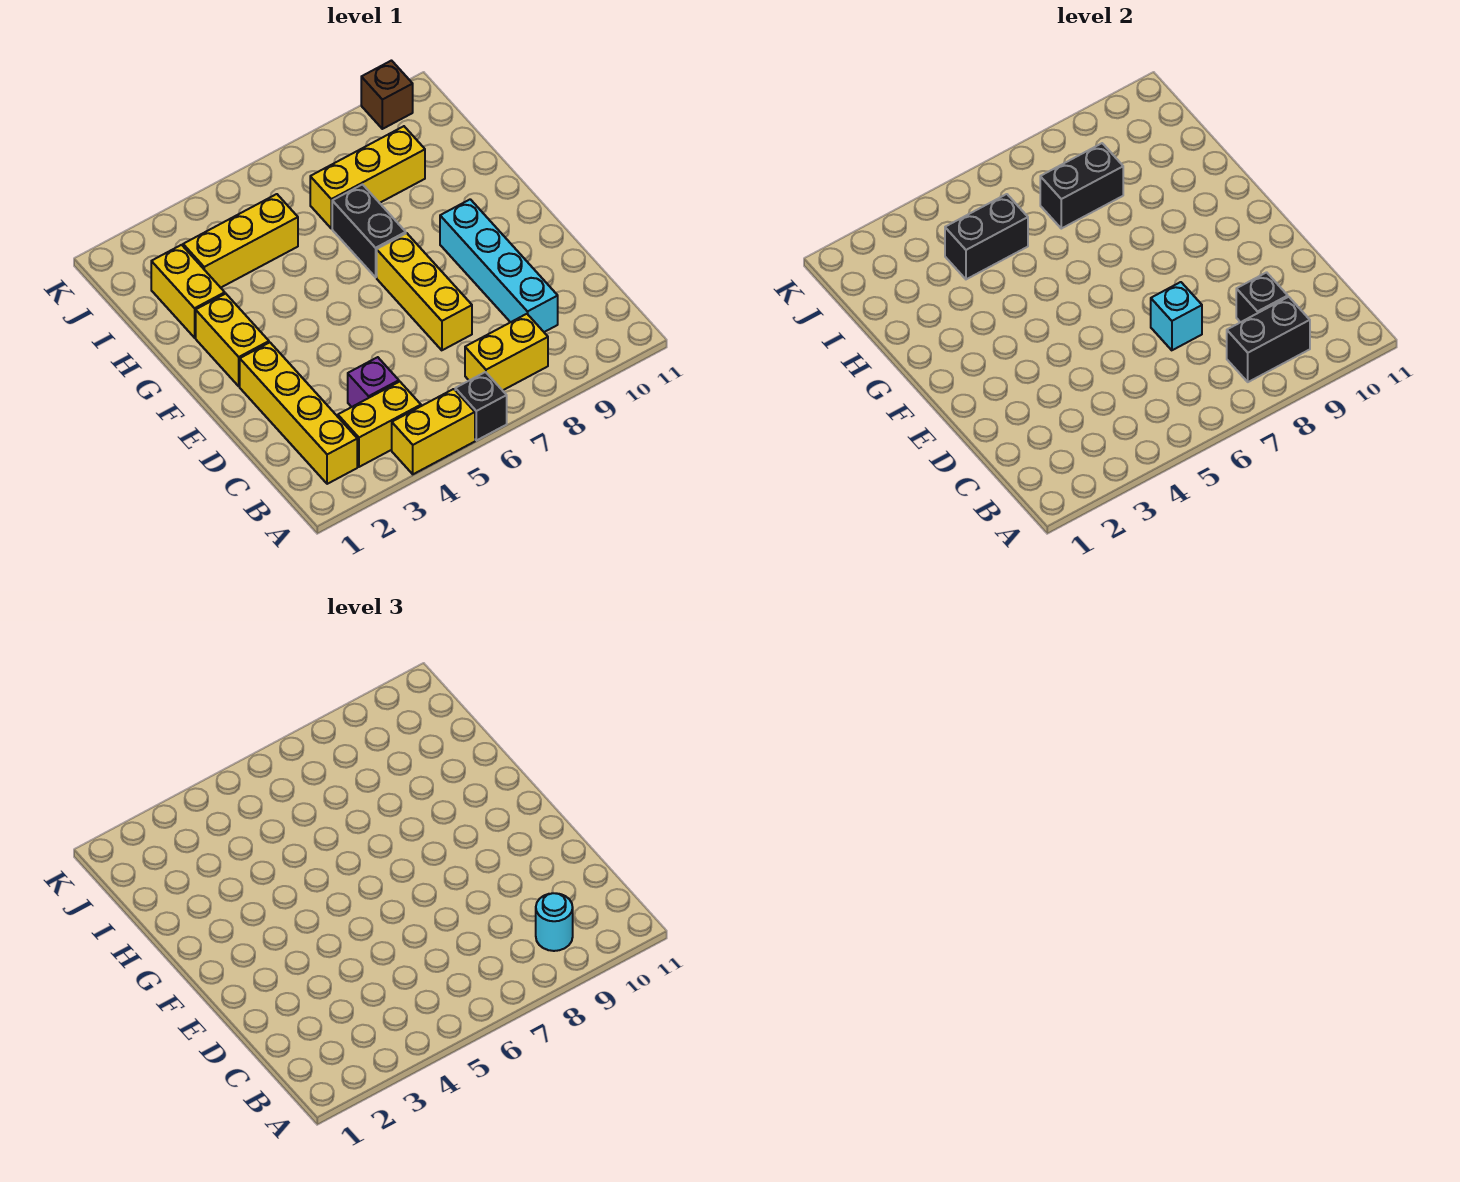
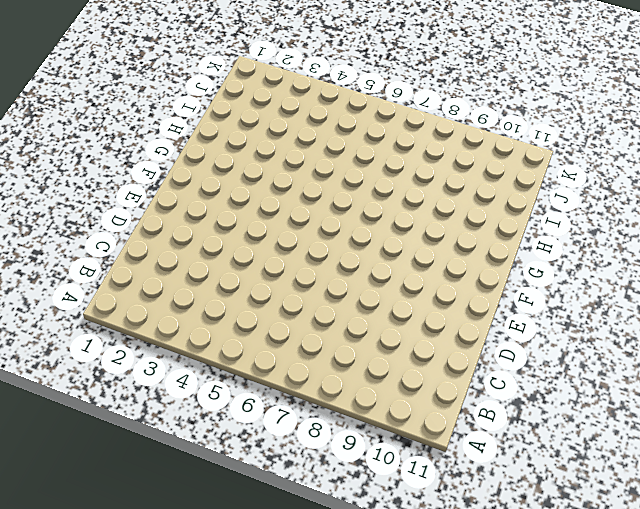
none -> yellow brick A4:A5 level 1
none -> black brick A6 level 1
none -> yellow brick B2:E2 level 1

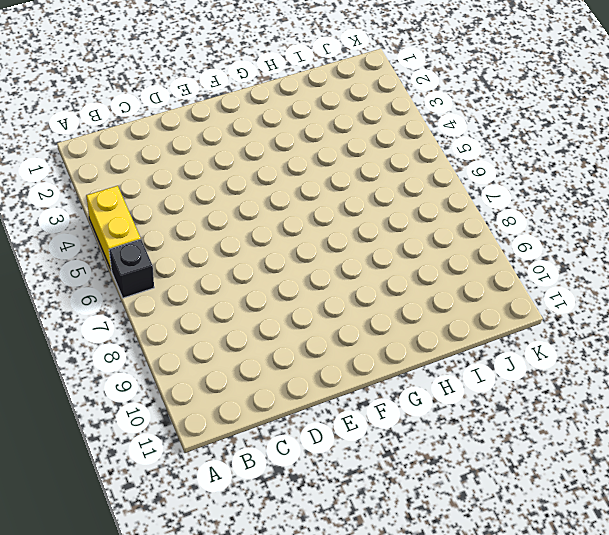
none -> yellow brick B2:E2 level 1
none -> yellow brick B3:B4 level 1
none -> yellow brick B7:B8 level 1

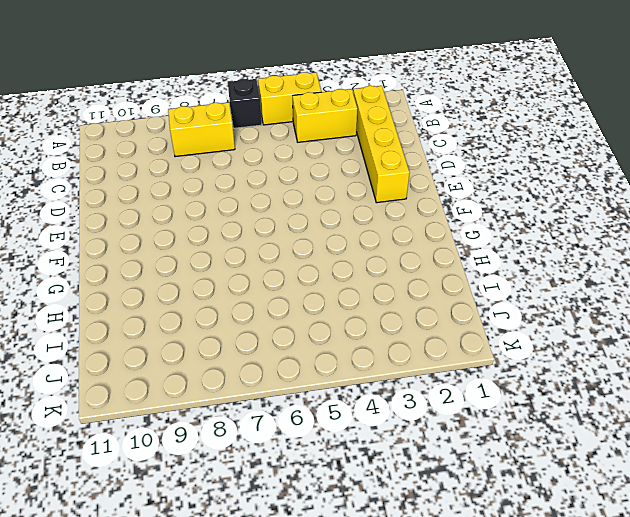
none -> purple brick C4 level 1
none -> cyan brick C9:F9 level 1
none -> yellow brick D7:F7 level 1

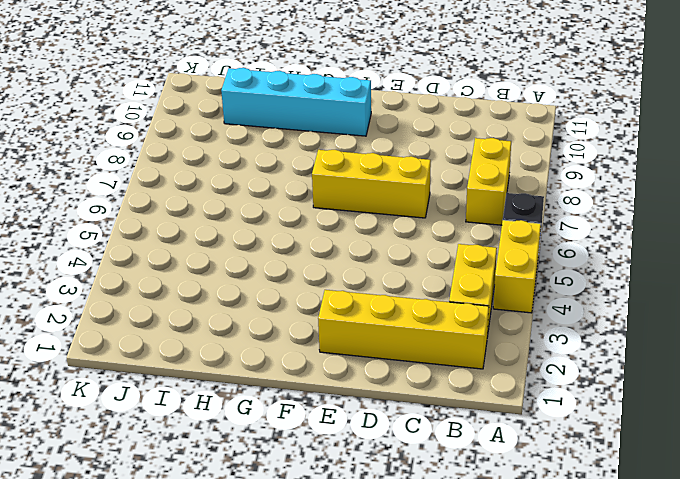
cyan brick F10:I10 level 1 -> cyan brick C9:F9 level 1
none -> purple brick C4 level 1
none -> yellow brick F2:G2 level 1
none -> black brick G7:H7 level 1

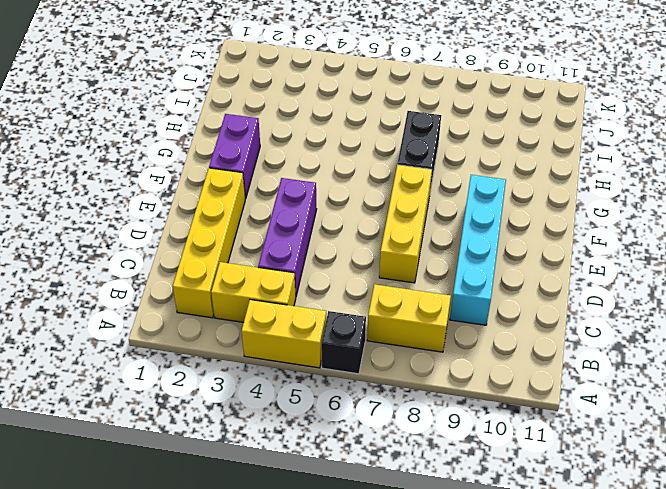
purple brick C4:E4 level 1 -> purple brick C4 level 1
purple brick F2:G2 level 1 -> yellow brick F2:G2 level 1
none -> yellow brick H2:I2 level 1
none -> yellow brick I3:I5 level 1
none -> yellow brick I7:I9 level 1

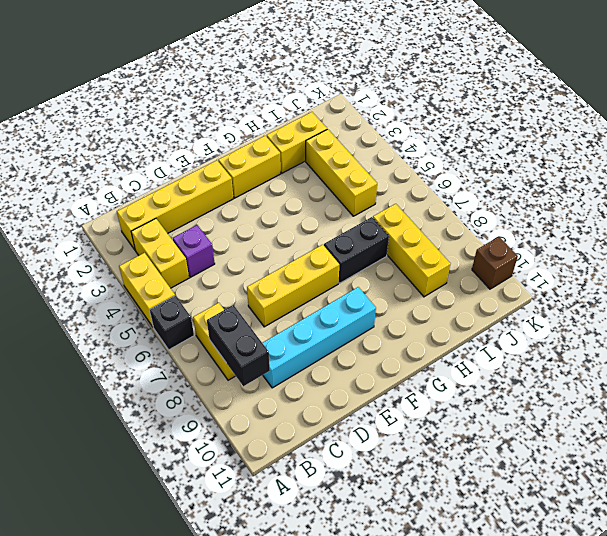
none -> black brick C9 level 2
none -> cyan brick D7 level 2
none -> black brick I4:I5 level 2

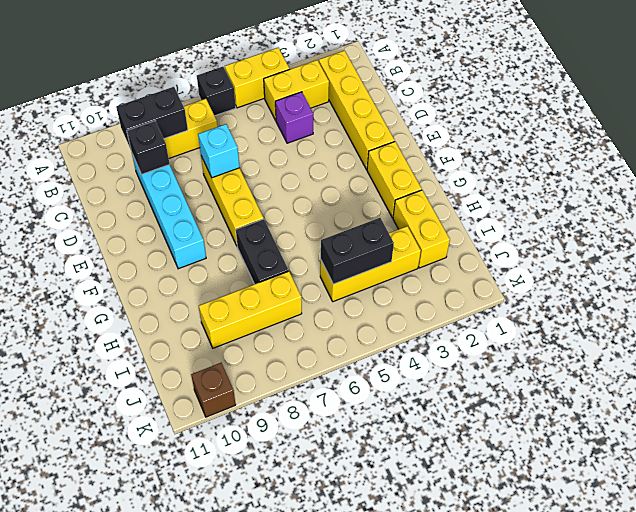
none -> black brick I7:I8 level 2
none -> cyan round brick B9 level 3

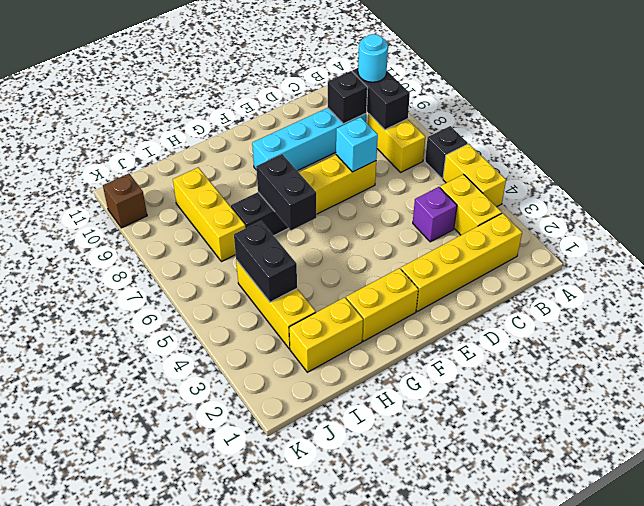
black brick G6:G7 level 2 -> black brick I7:I8 level 2

